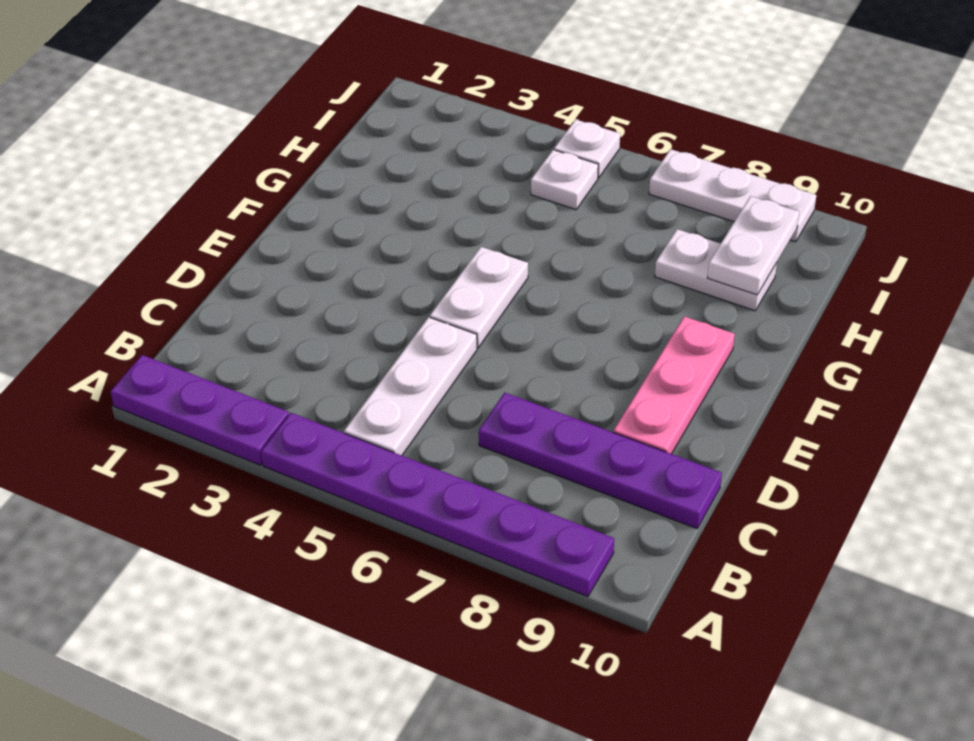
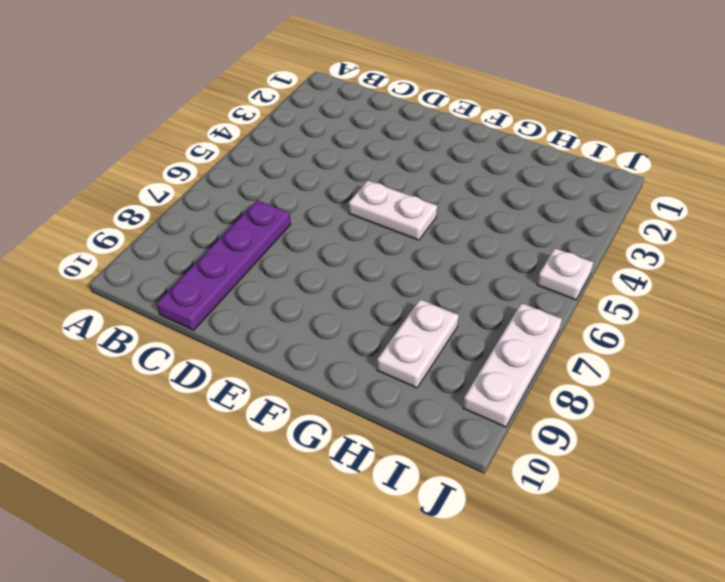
none -> purple plate A1:A3 level 1
none -> purple plate A4:A9 level 1

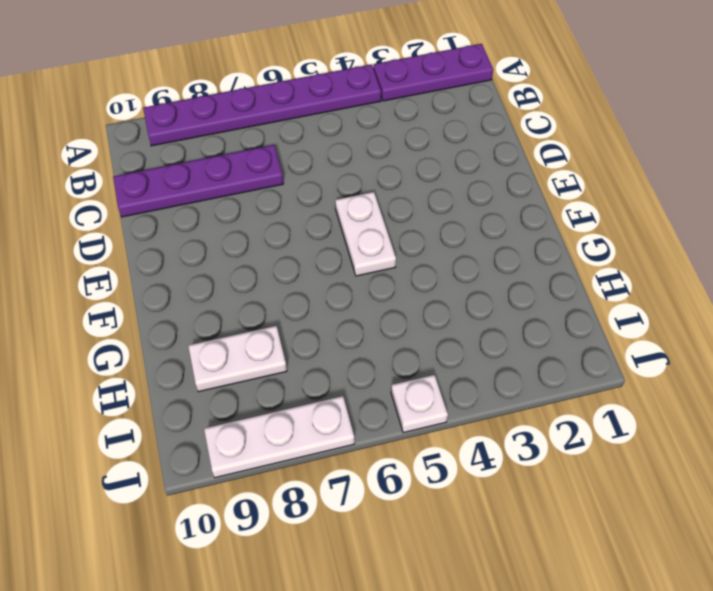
none -> white plate B5:D5 level 1
none -> pink plate D9:F9 level 1

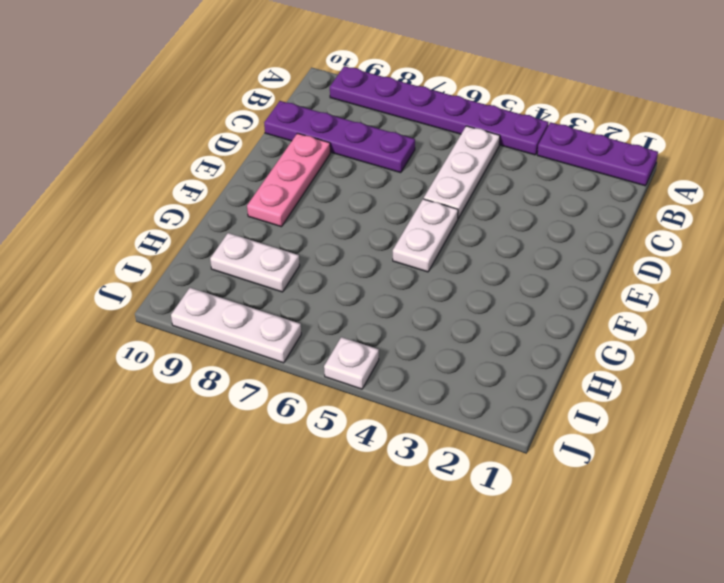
none -> white plate I5 level 1
none -> white plate H9:I9 level 2

